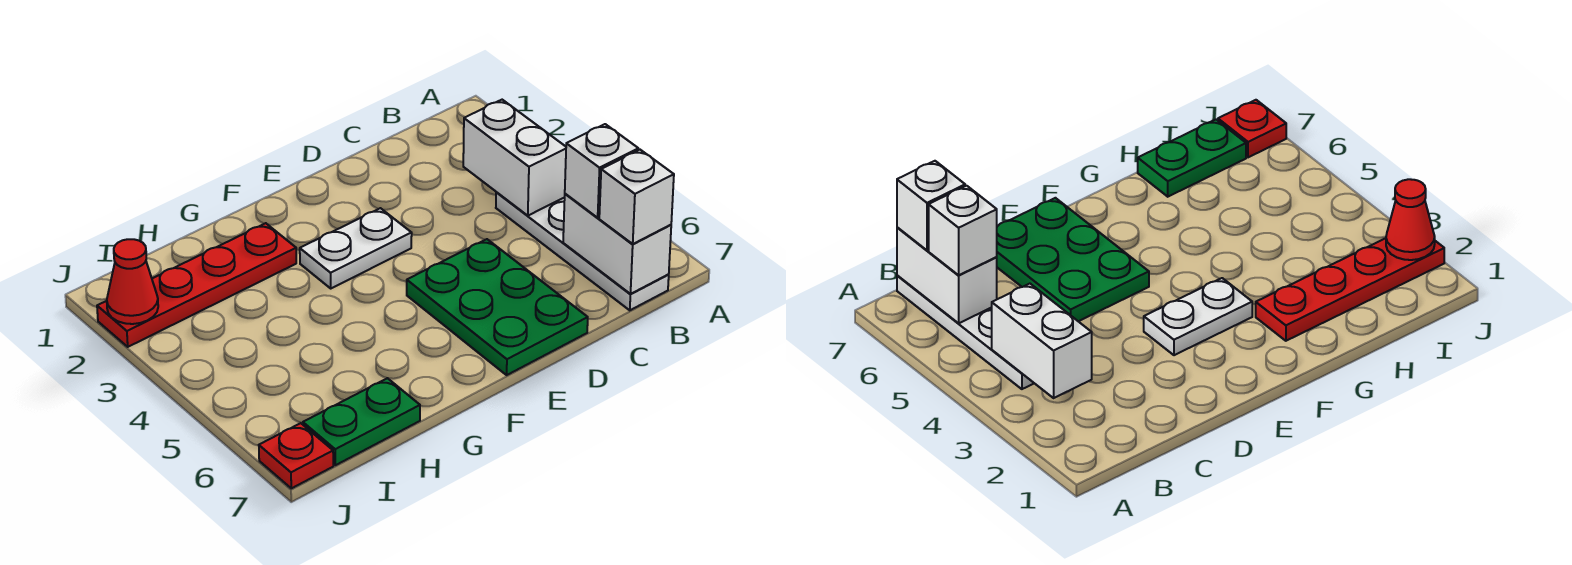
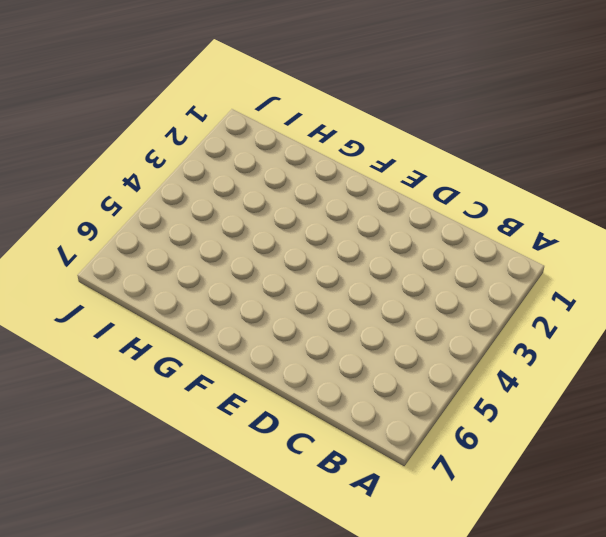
none -> white plate B4:B7 level 1
none -> green plate D5:E7 level 1

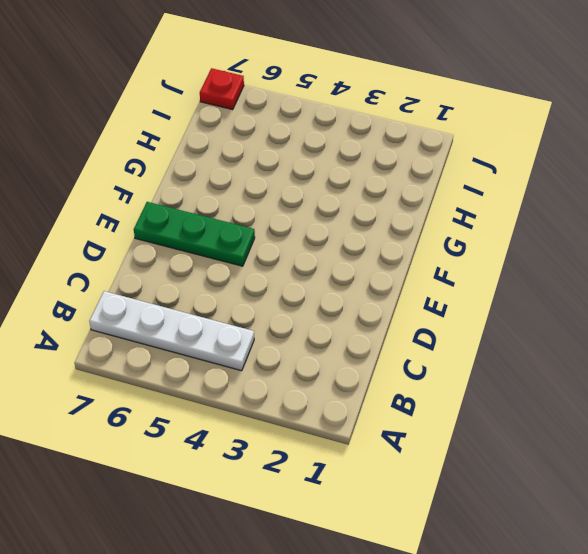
green plate E5:E7 level 1 -> green plate D5:E7 level 1
none -> white plate E3:F3 level 1
none -> red plate G2:J2 level 1

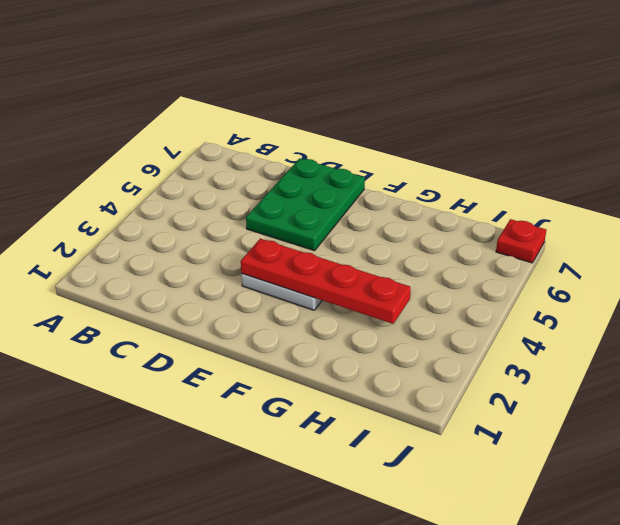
red plate E3:H3 level 2 -> red plate G2:J2 level 1
none -> white plate B4:B7 level 1
none -> green plate H7:I7 level 1

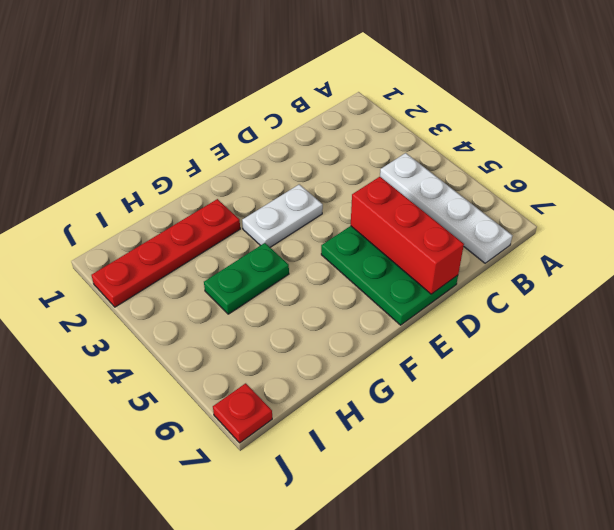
red brick D5:D7 level 2 -> none
green plate G4:H4 level 1 -> green plate H7:I7 level 1
none -> white brick B3:B4 level 2
none -> white brick B6:B7 level 2

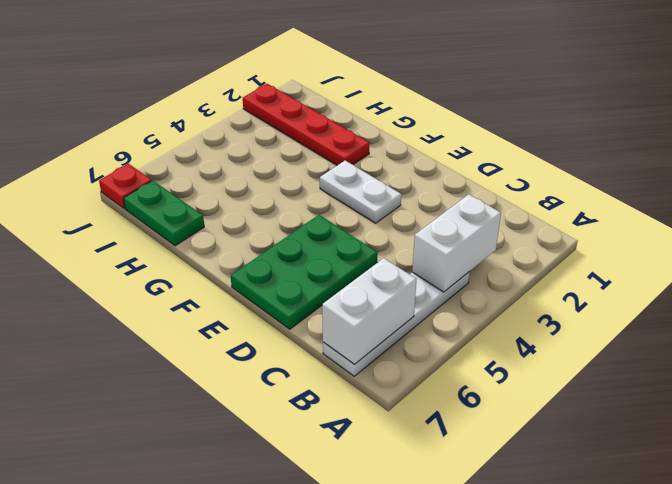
none -> red cone J2 level 2
none -> white brick B6 level 3

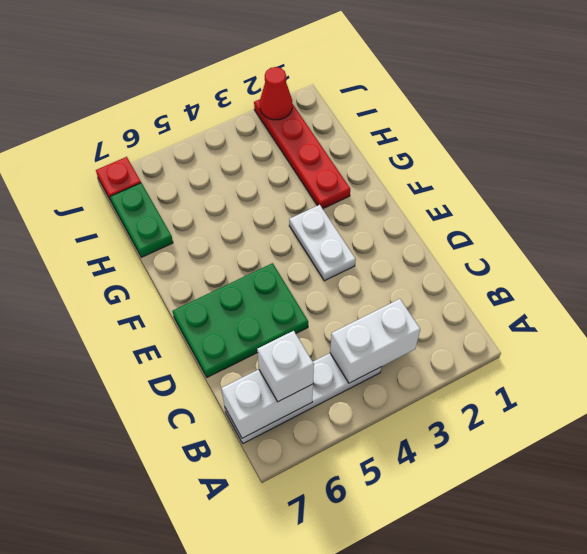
none -> white brick B7 level 3

